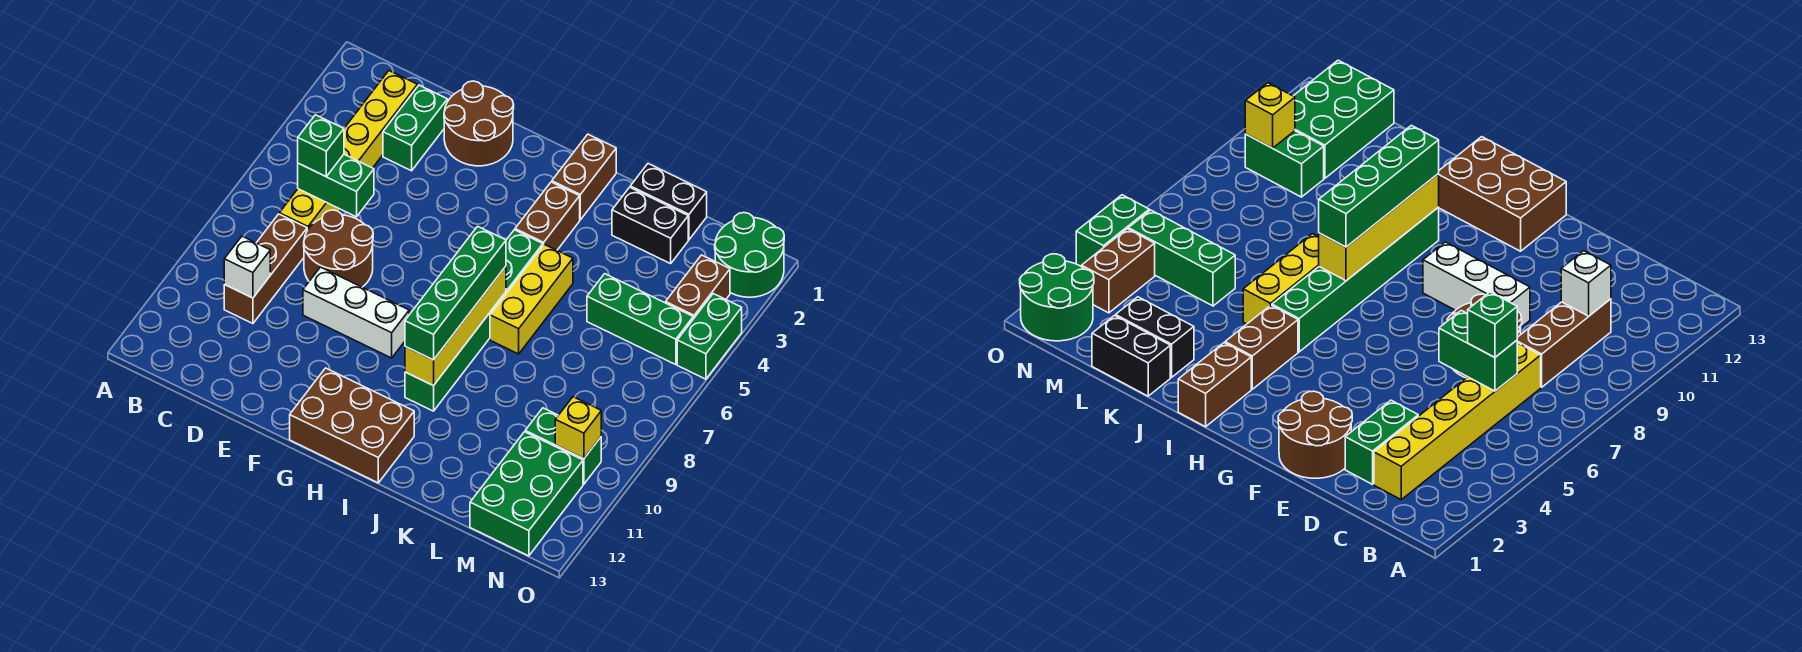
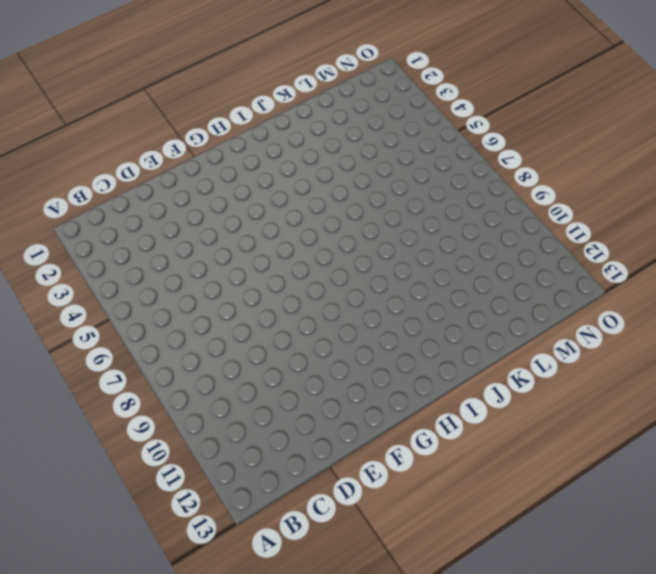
none -> yellow brick C2:C7 level 1
none -> brown brick C8:C10 level 1
none -> green brick D2:D3 level 1

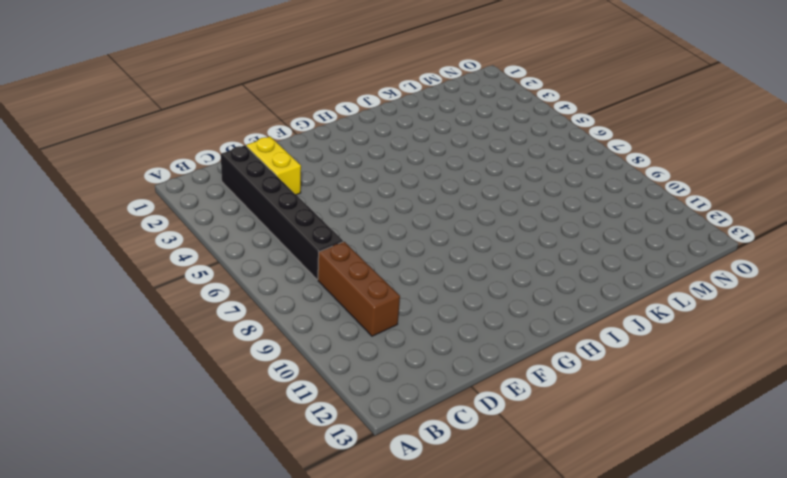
black brick C2:C7 level 1 -> yellow brick C2:C7 level 1
yellow brick D2:D3 level 1 -> green brick D2:D3 level 1
none -> brown round brick D7:E8 level 1
none -> brown round brick E1:F2 level 1
none -> white brick E9:G9 level 1

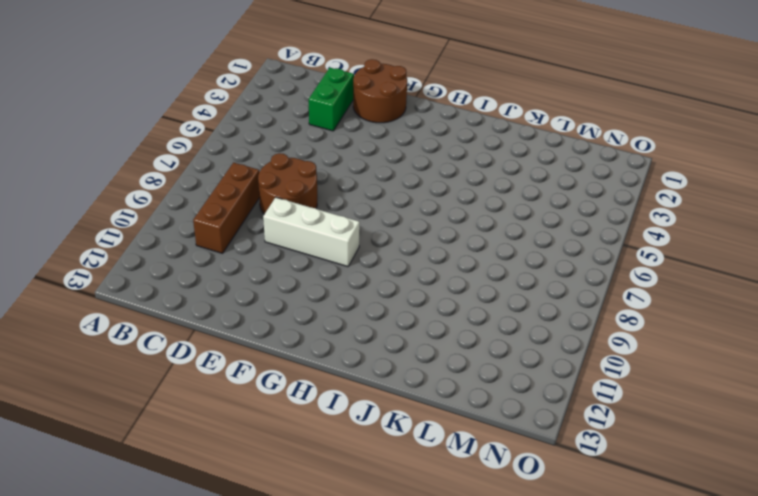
none -> yellow brick C2:C7 level 1
none -> brown brick G12:I13 level 1
none -> brown brick I1:I2 level 1

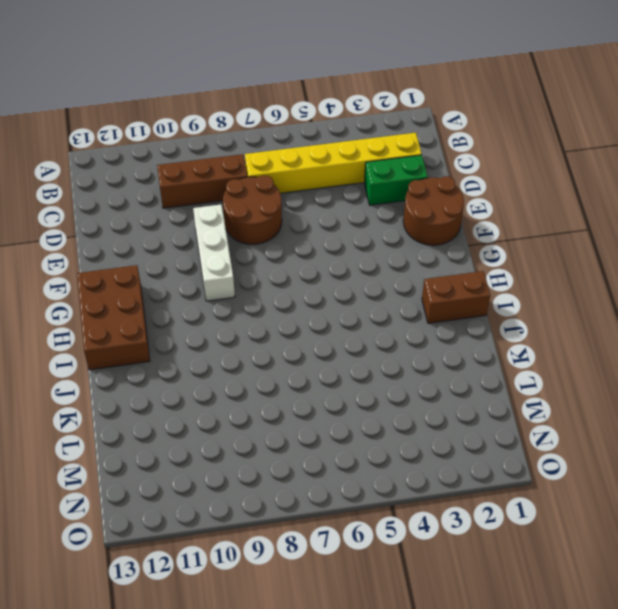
none -> brown brick I3:I4 level 1
none -> green brick I5:I10 level 1
none -> yellow brick J5:J7 level 1

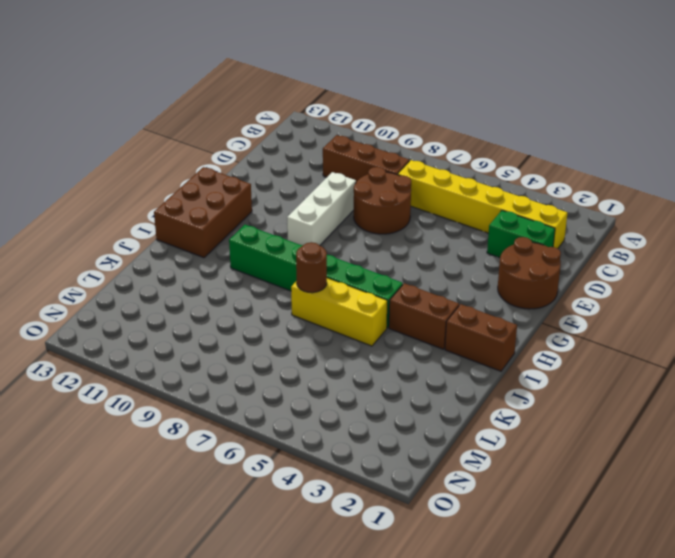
brown round brick J7 level 2 -> none
none -> black brick K1:L1 level 1
none -> black brick K2:L2 level 1
none -> green brick L5:N5 level 1

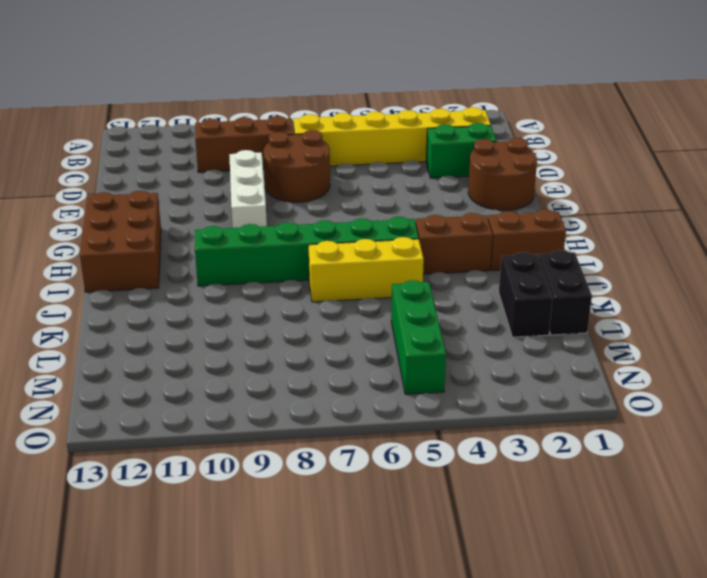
none -> green brick M10:N10 level 1
none -> green brick M11:N13 level 1
none -> green round brick N1:O2 level 1

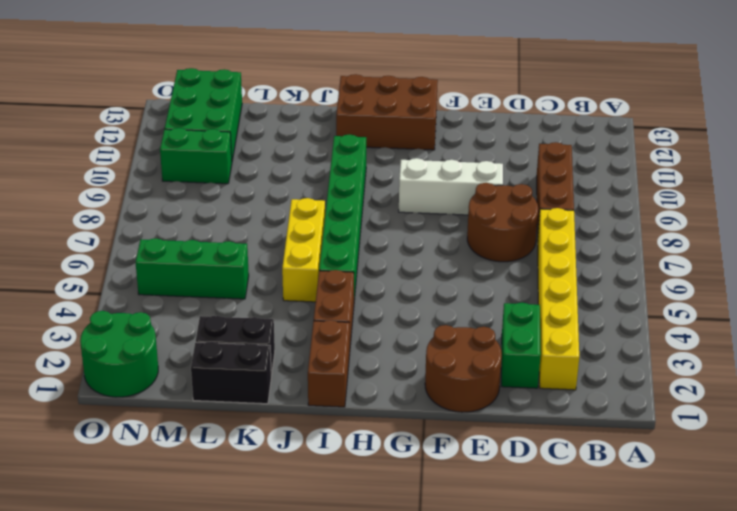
none -> brown brick N3:N4 level 1
none -> green brick O4:O5 level 1
none -> green brick C6:D6 level 2

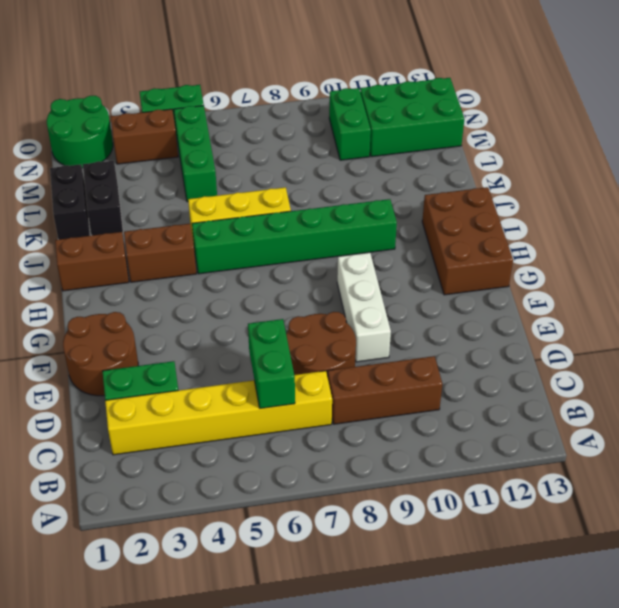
none -> white brick C10 level 2
none -> yellow brick I7:I10 level 2
none -> yellow brick N10 level 2

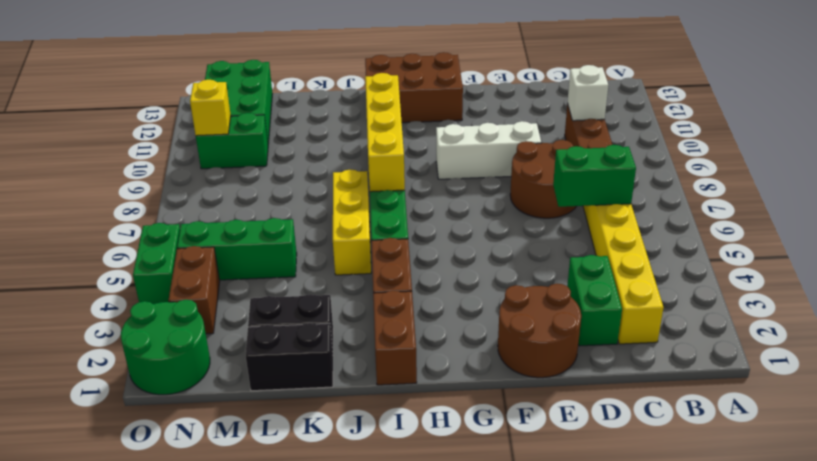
none -> green brick C6 level 3
none -> green brick I7:I10 level 3

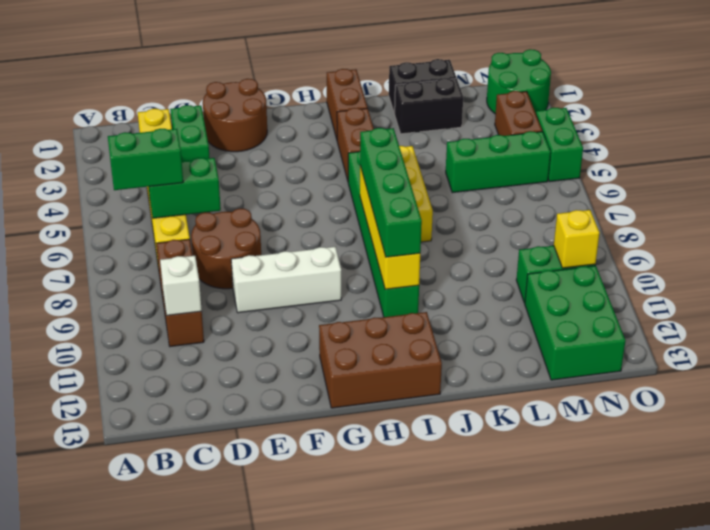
green brick B6:C6 level 3 -> green brick C6 level 3

